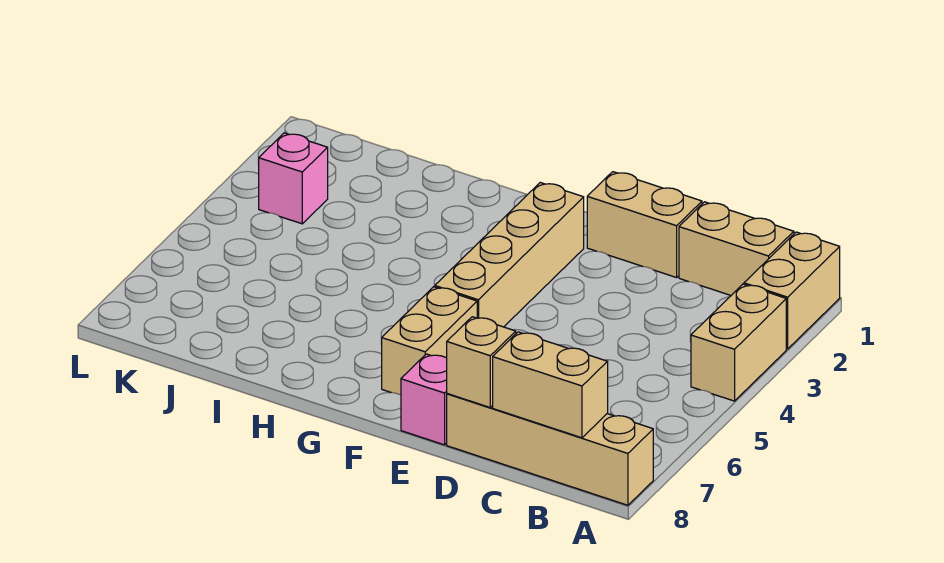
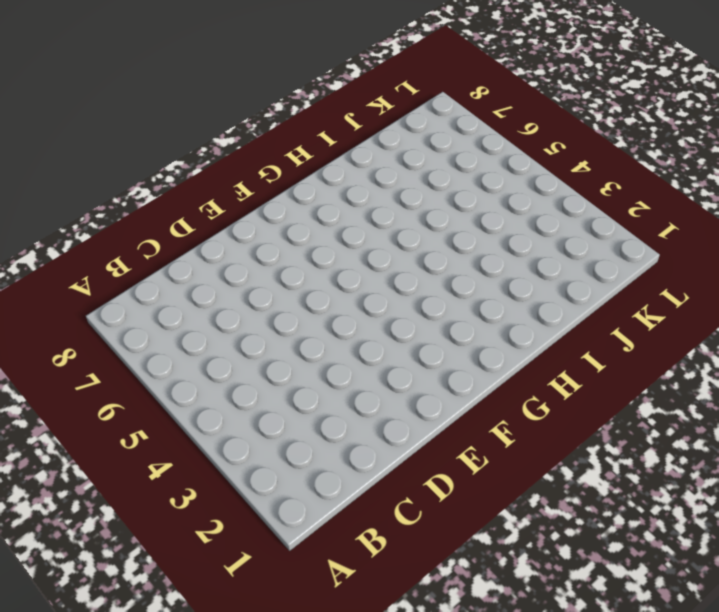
none -> tan brick A1:A2 level 1
none -> tan brick A3:A4 level 1

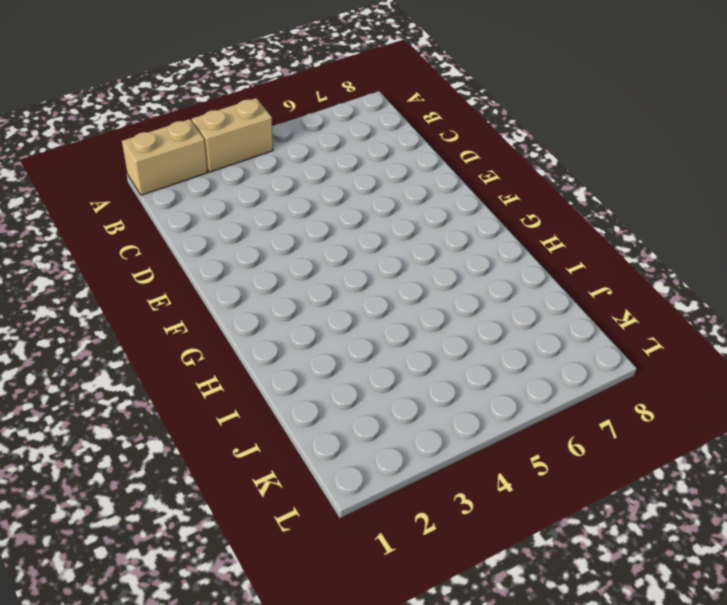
none -> tan brick A8:D8 level 1
none -> tan brick B1:C1 level 1

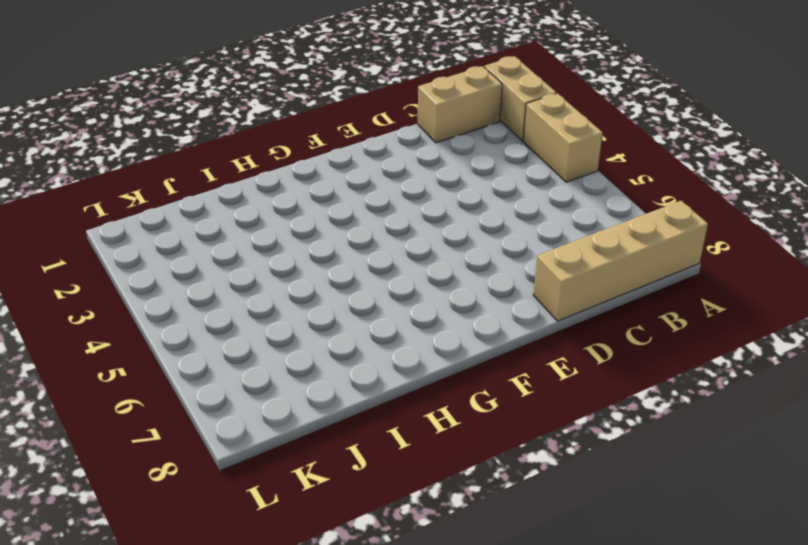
none -> tan brick D1:E1 level 1
none -> pink brick E8 level 1

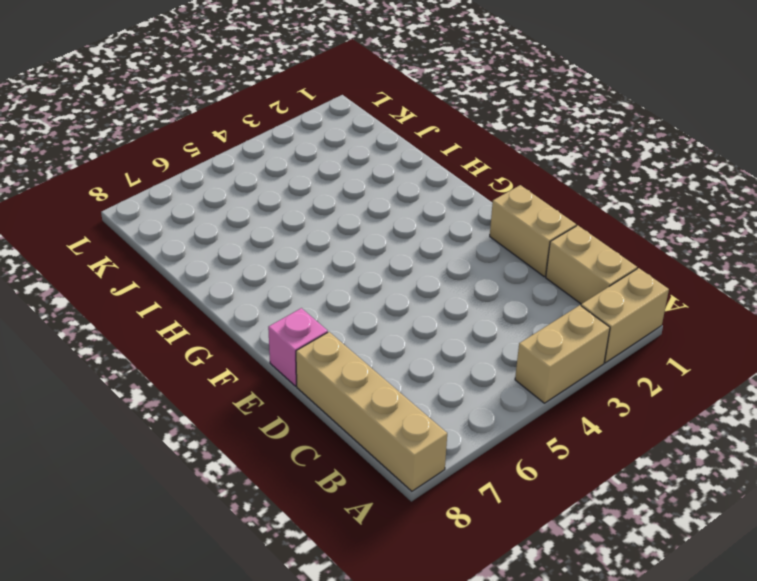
none -> tan brick F2:F5 level 1
none -> tan brick F6:F7 level 1

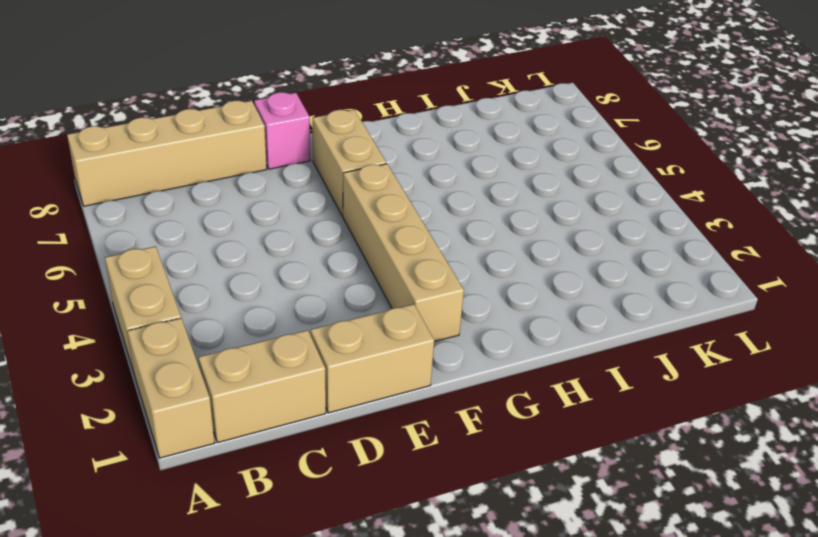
none -> pink brick K3 level 1
none -> tan brick B8:C8 level 2

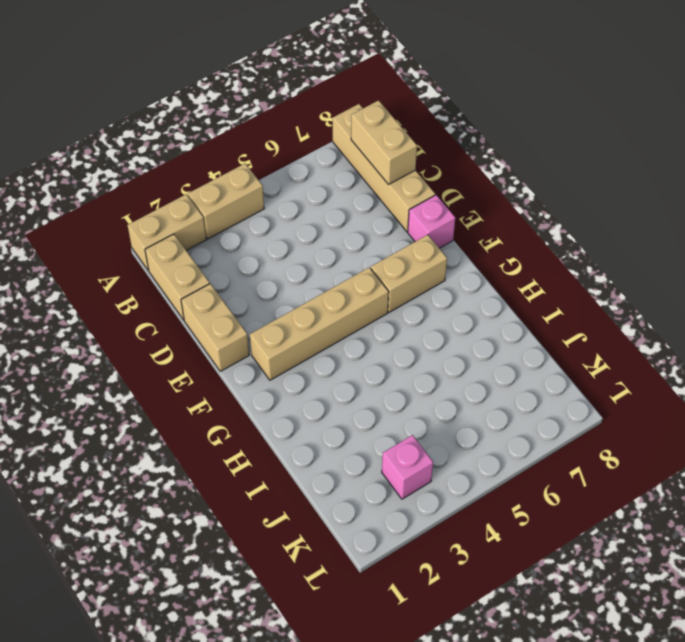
none -> tan brick D8 level 2

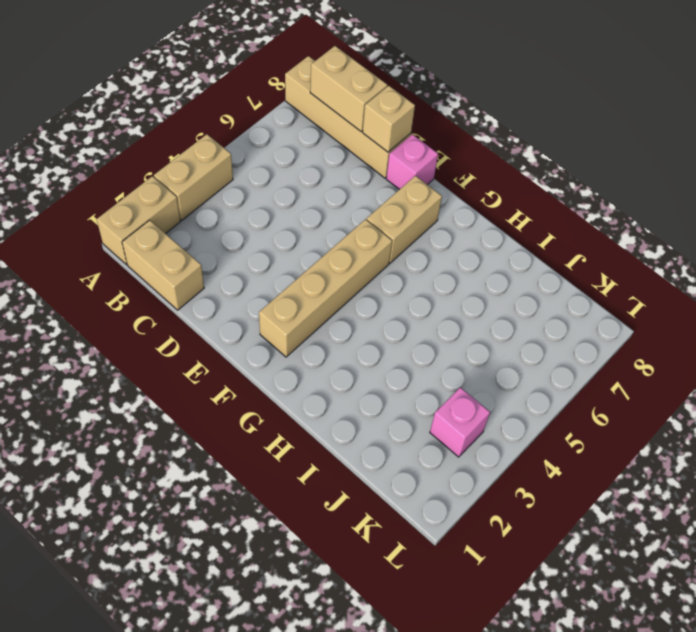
none -> tan brick D1:E1 level 1

